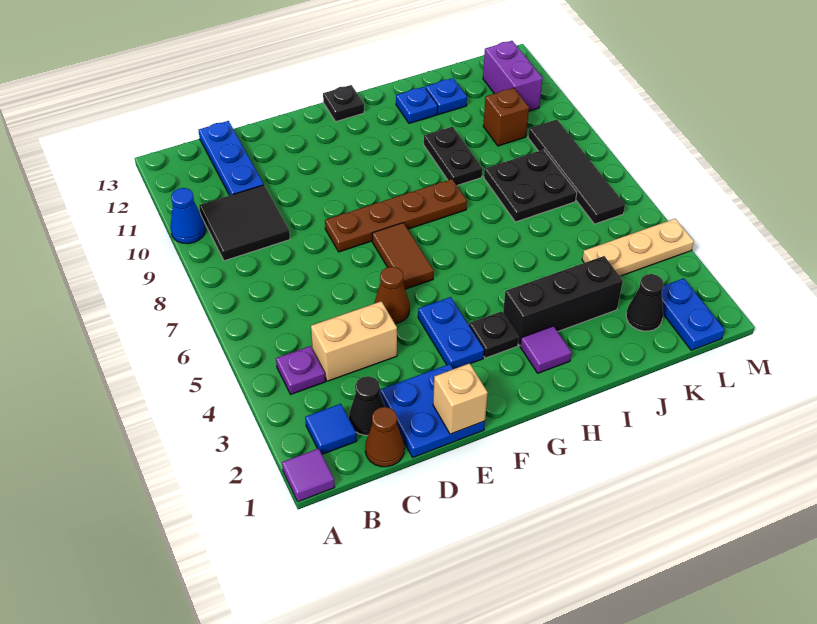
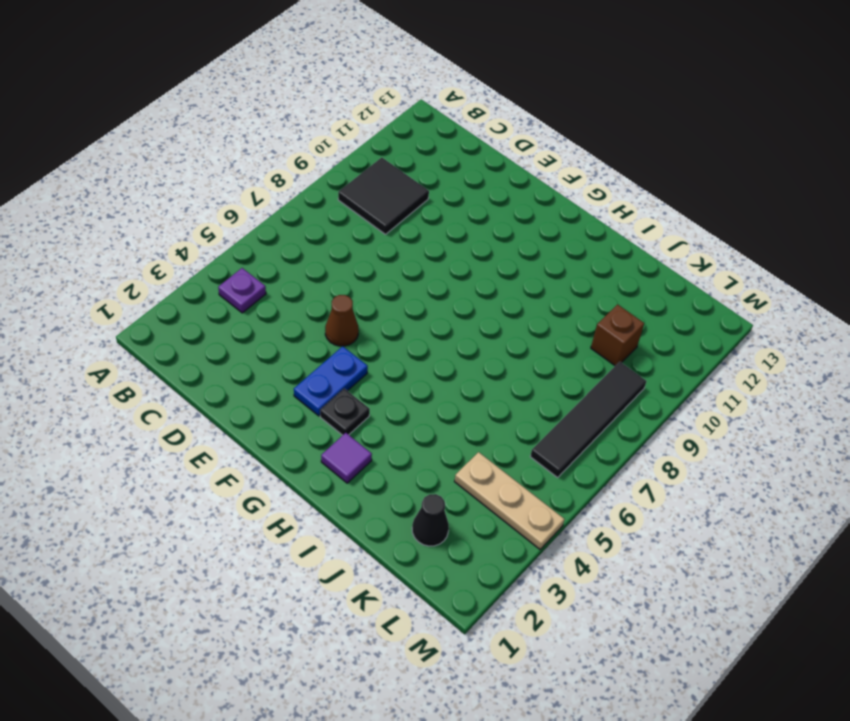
none -> purple tile A1 level 1
none -> blue cone A10 level 1
none -> blue tile B2 level 1

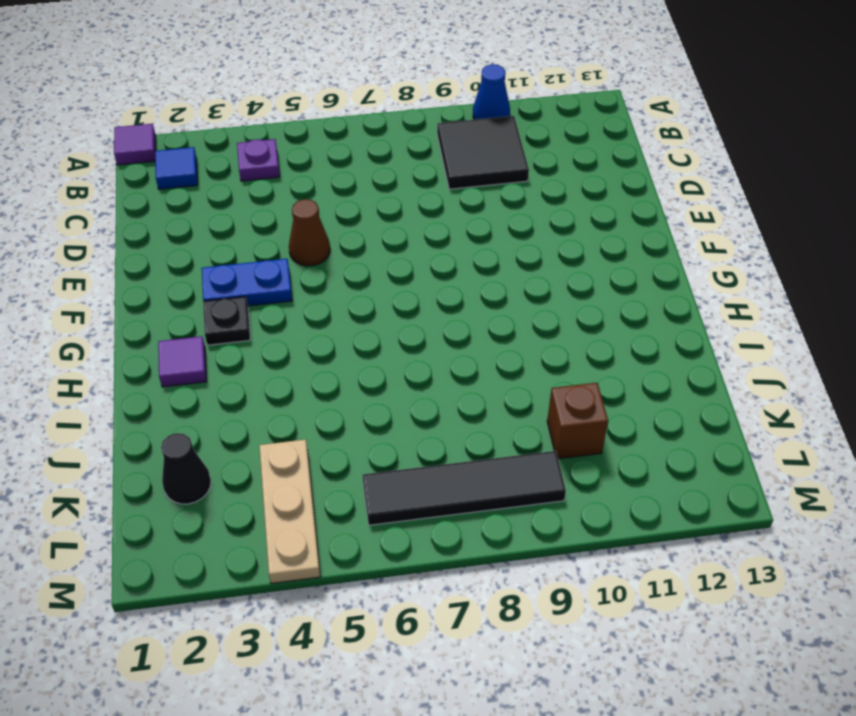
none -> brown cone C1 level 1
none -> black cone C2 level 1
none -> tan brick C4:D4 level 1

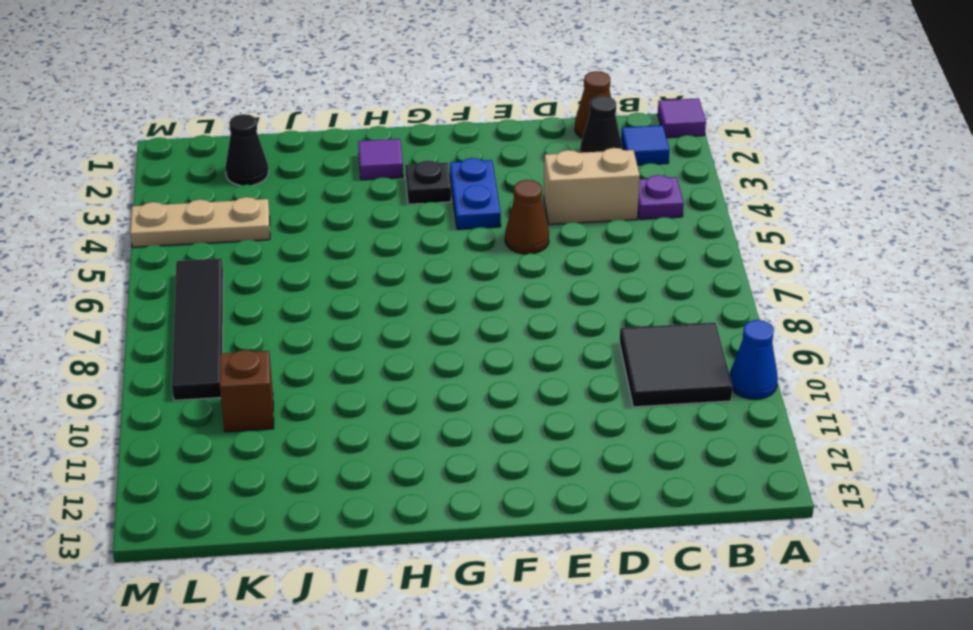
none -> blue plate C11:C13 level 1
none -> blue plate D1:E2 level 1
none -> brown plate E8:H8 level 1

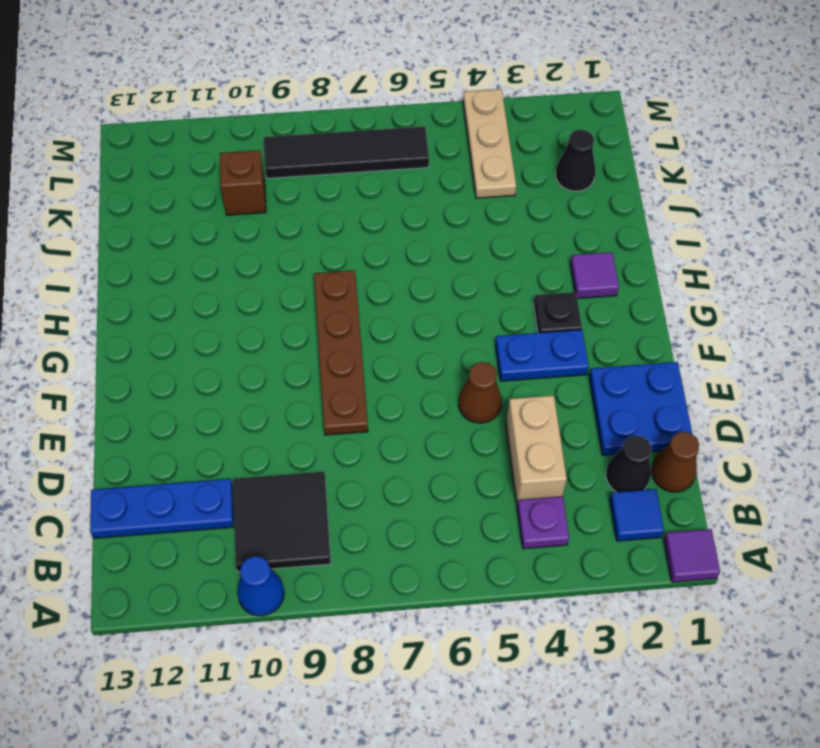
none -> brown tile F6:F7 level 1
none -> black plate G13 level 1
none -> black brick H3:J3 level 1

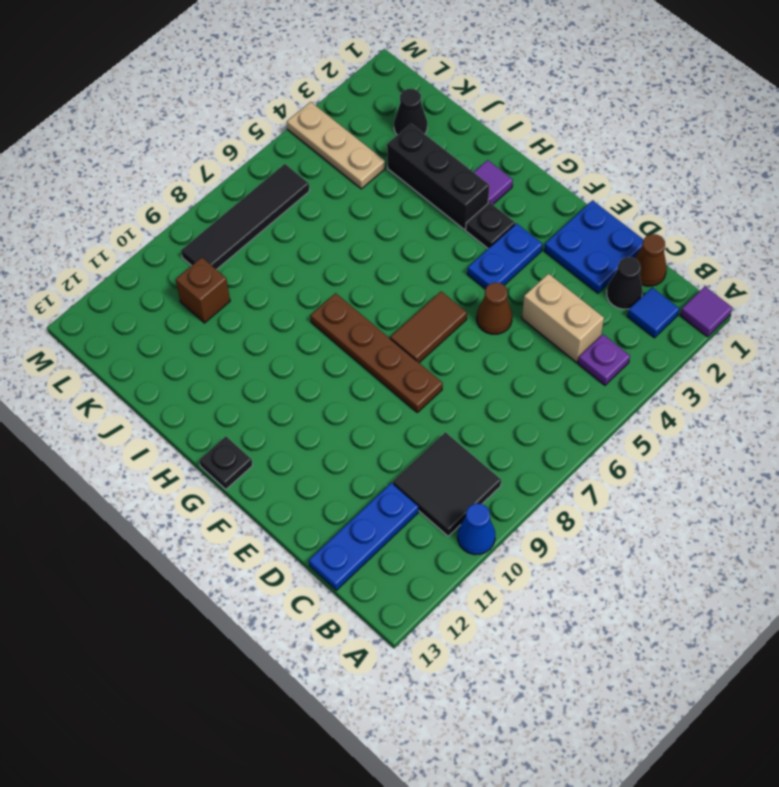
none -> black plate I9:I10 level 1
none -> blue plate I12 level 1
none -> black plate J7:K8 level 1

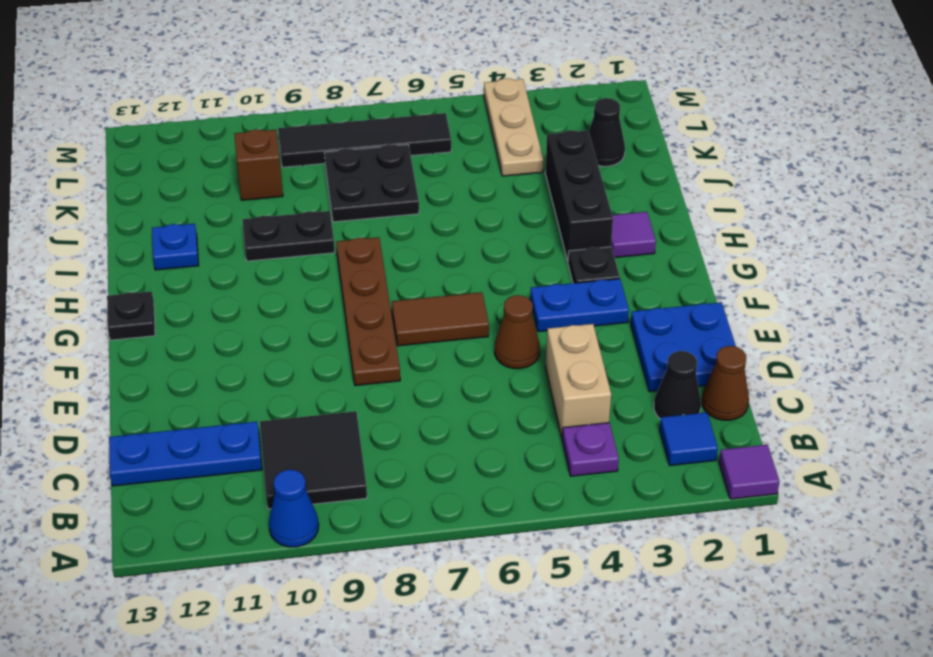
none -> blue plate J12 level 1
none -> blue plate L1:L2 level 1
none -> purple brick L11:L12 level 1

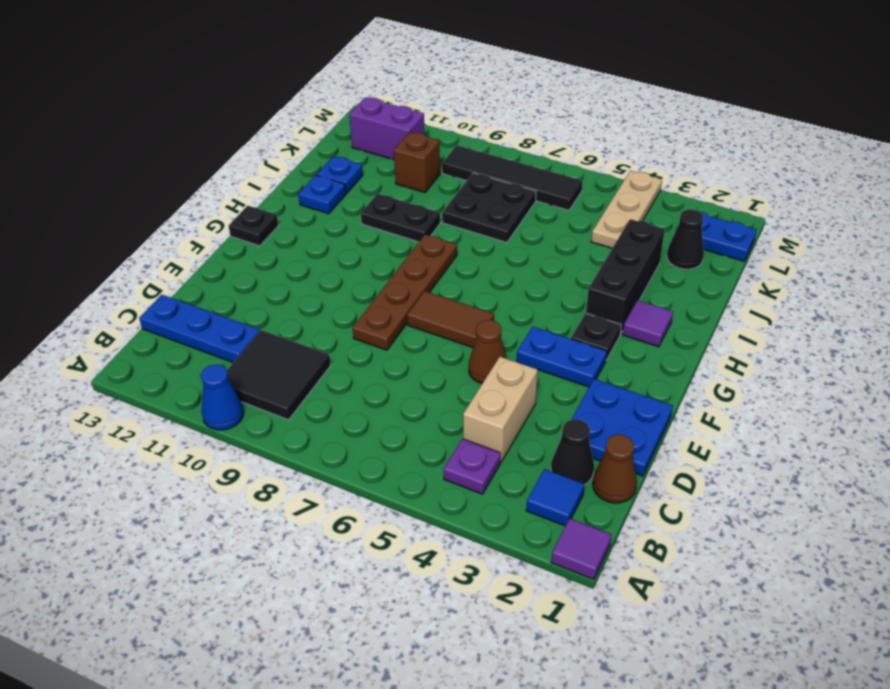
none -> tan brick E1 level 2

